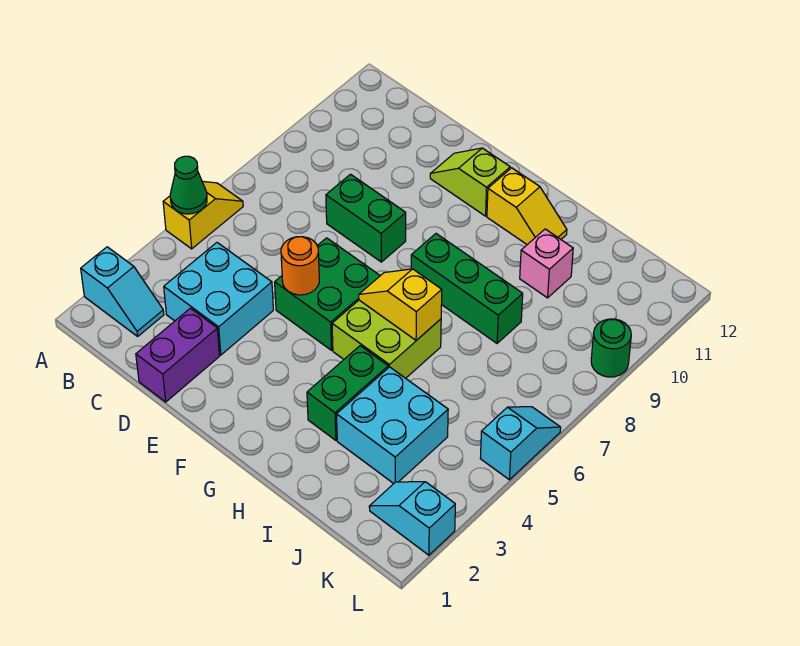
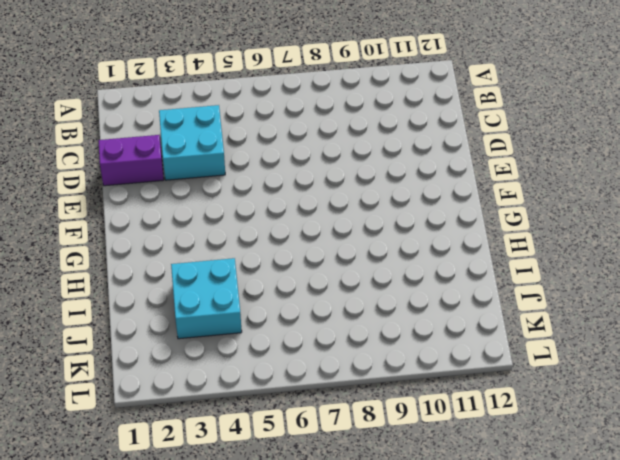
none -> cyan slope A2:B2 level 1 top A
none -> yellow slope A5:A6 level 1 top 5
none -> green brick D8:E8 level 1

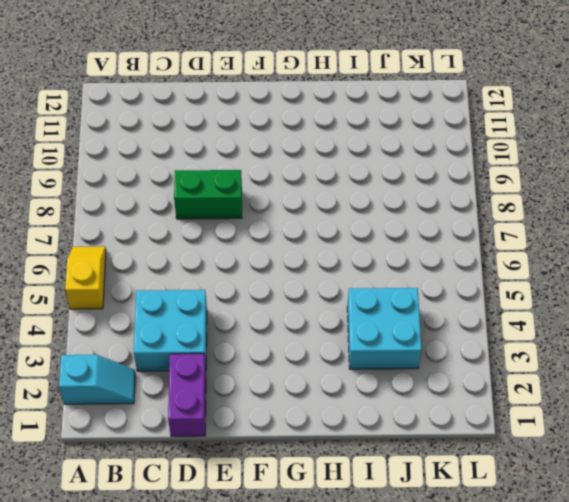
none -> green brick E5:F6 level 1
none -> lime slope E11:F11 level 1 top F
none -> lime brick G5:H6 level 1

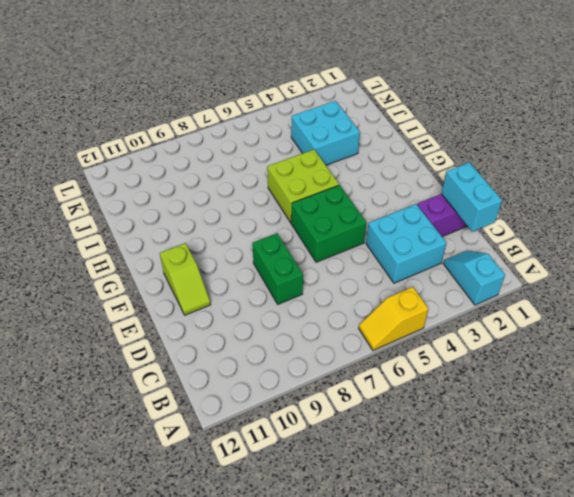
cyan brick C1:D1 level 2 -> none
none -> green brick G8:I8 level 1
none -> yellow slope G11:H11 level 1 top G
none -> green brick H3:H4 level 1

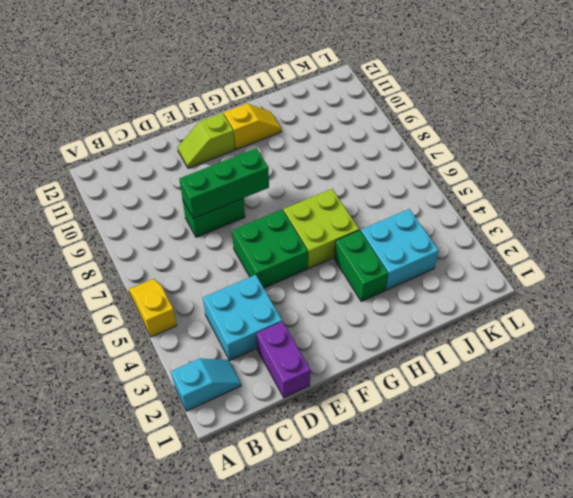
green brick D8:F8 level 2 -> green brick G8:I8 level 1
none -> pink brick I10 level 1
none -> cyan slope K2:L2 level 1 top L
none -> cyan slope L5:L6 level 1 top 5

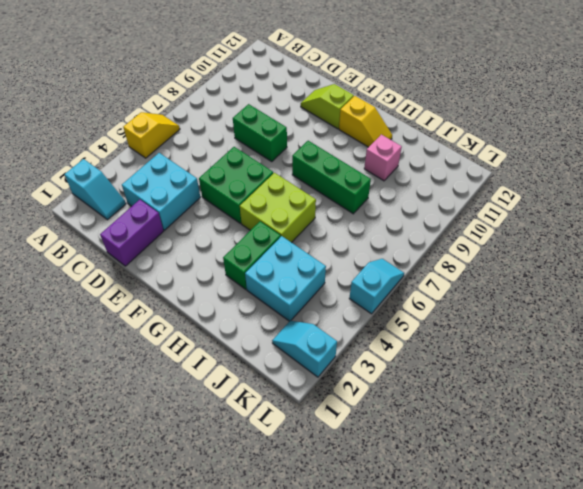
none -> green round brick L9 level 1
none -> green cone A5 level 2
none -> orange round brick E5 level 2

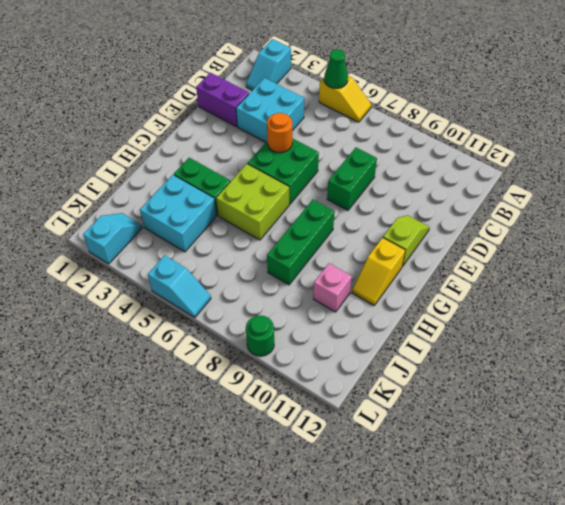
none -> yellow slope G6:H6 level 2 top H

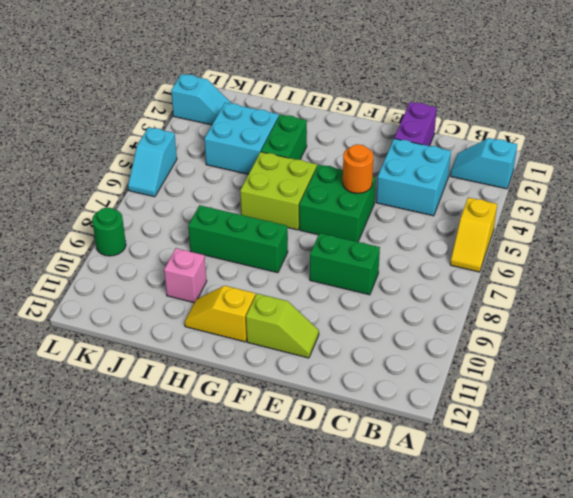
none -> green cone A5 level 2
none -> yellow slope G6:H6 level 2 top H

